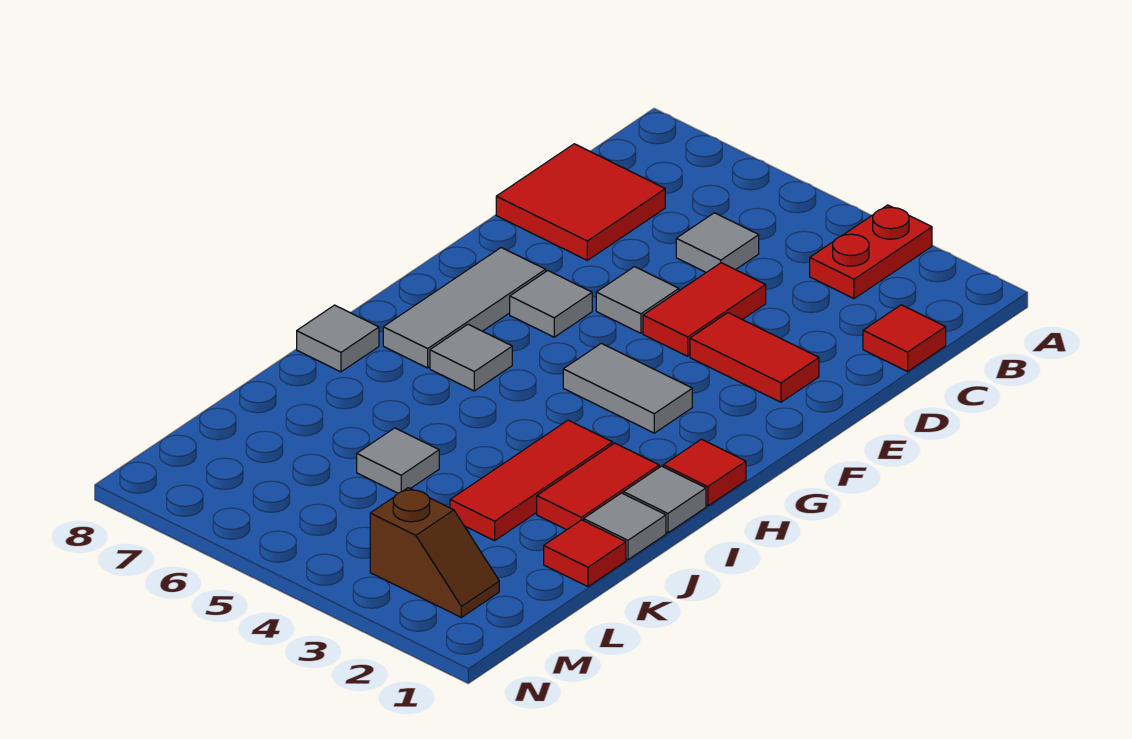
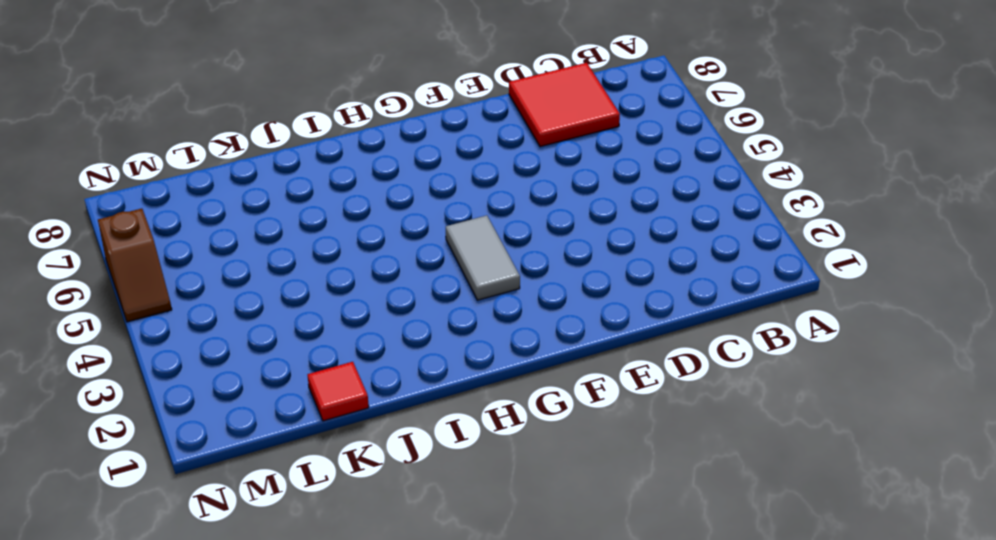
brown slope N5:N6 level 1 top 6 -> brown slope M2:M3 level 1 top 3
none -> red plate A3:B3 level 1
none -> red tile C1 level 1
none -> grey tile C5 level 1

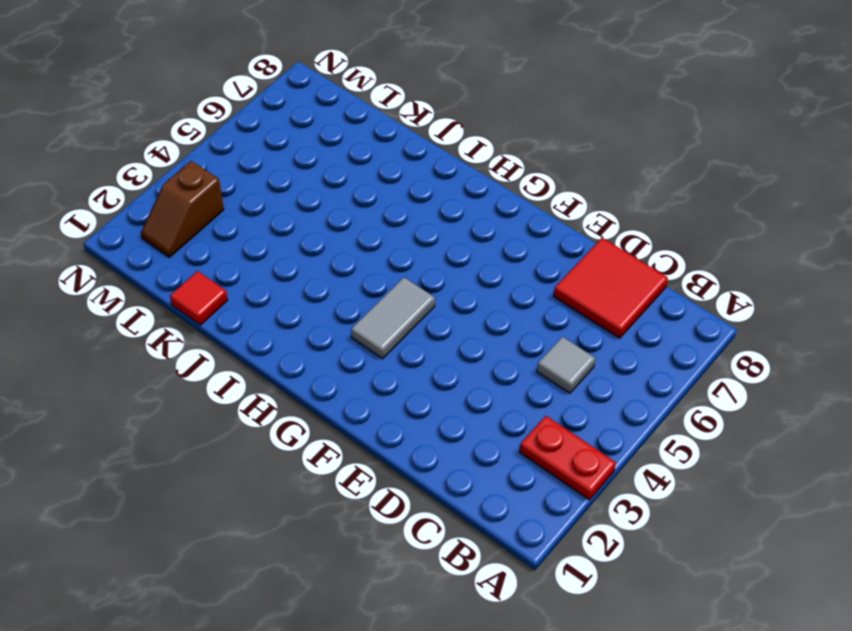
none -> red tile C1 level 1
none -> red tile D4:E4 level 1
none -> red tile E2:E3 level 1

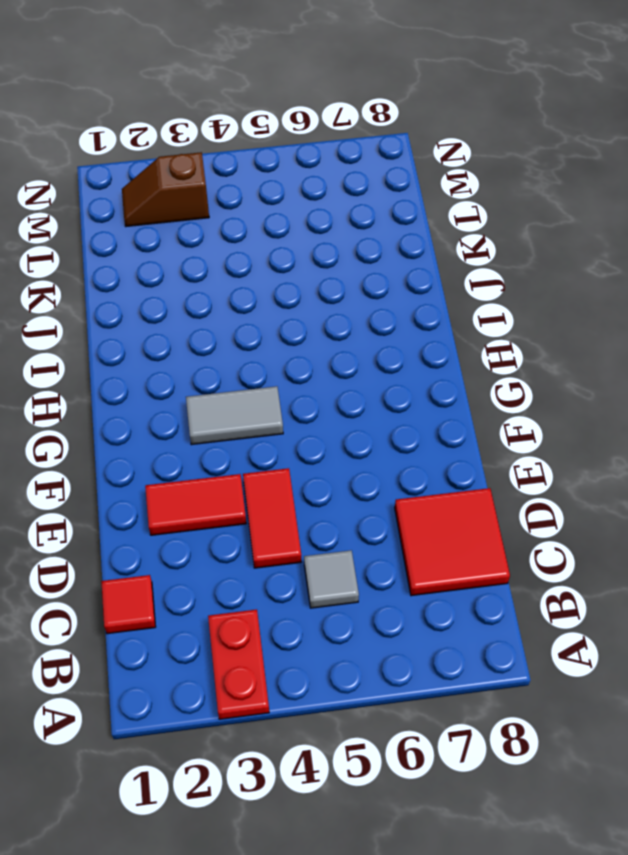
none -> grey tile E5 level 1
none -> grey tile F6 level 1
none -> grey tile F7:H7 level 1

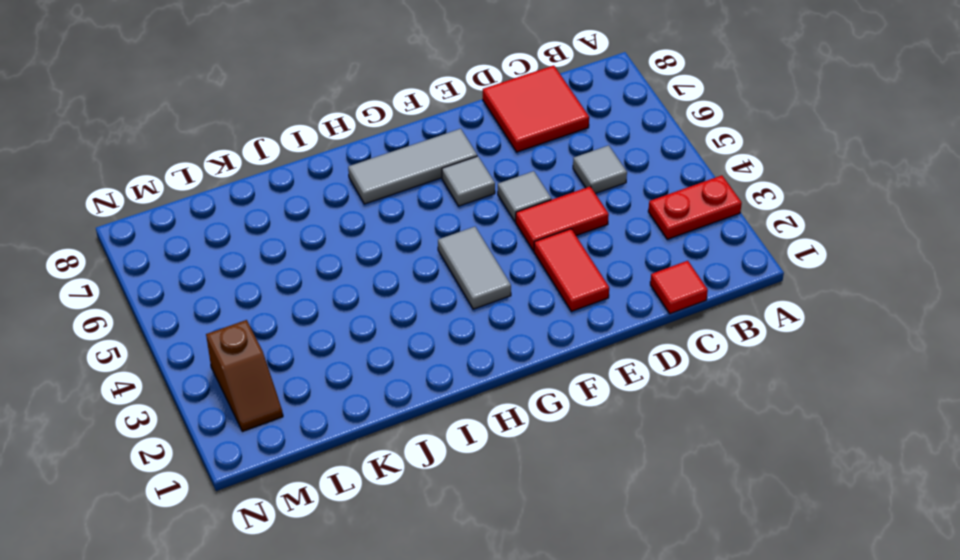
none -> red tile H1 level 1
none -> grey tile H6 level 1
none -> grey tile I1 level 1

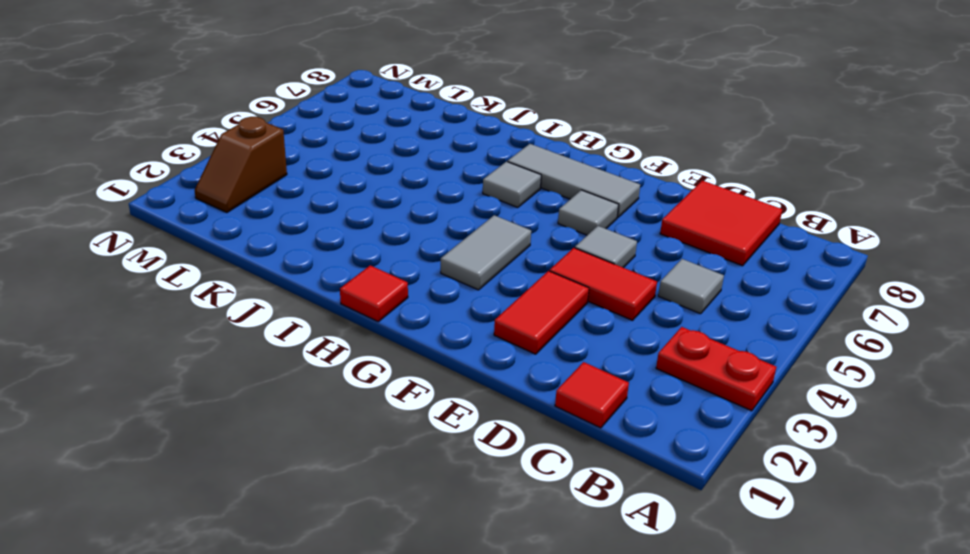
none -> grey tile I1 level 1
none -> red tile I2:J2 level 1
none -> red tile I3:K3 level 1

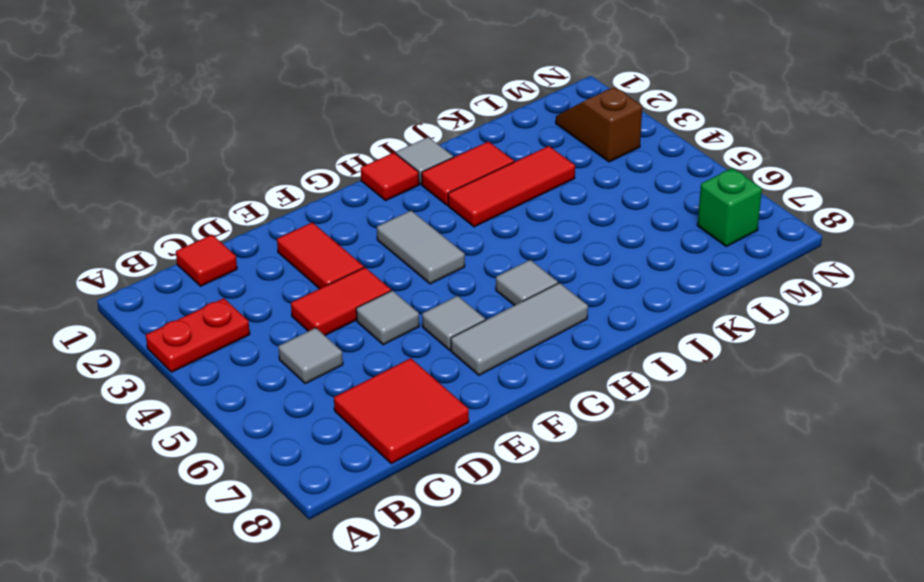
green brick M7 level 1 -> none
none -> grey tile I8 level 1
none -> grey tile J1 level 1
none -> red tile K1 level 1

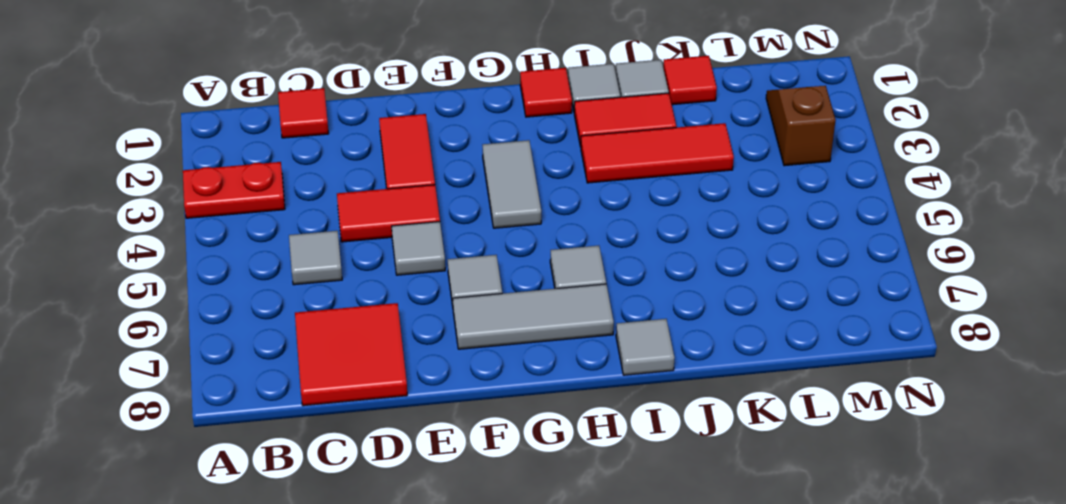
none -> grey tile K5 level 1

